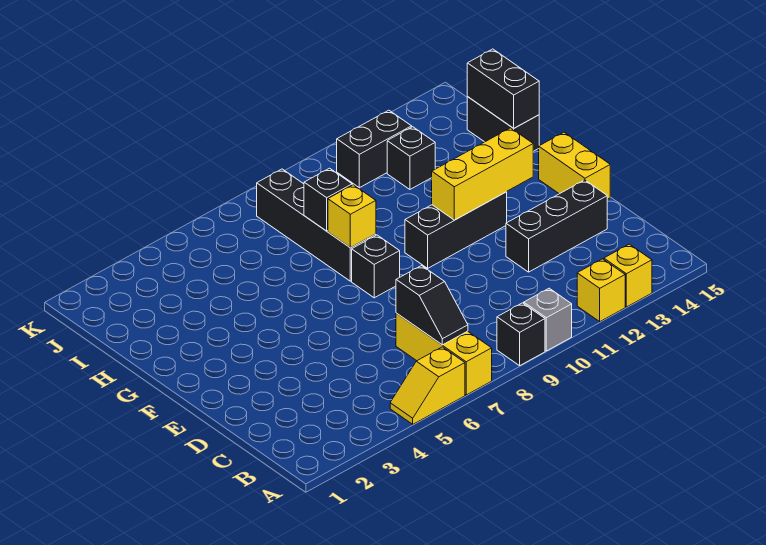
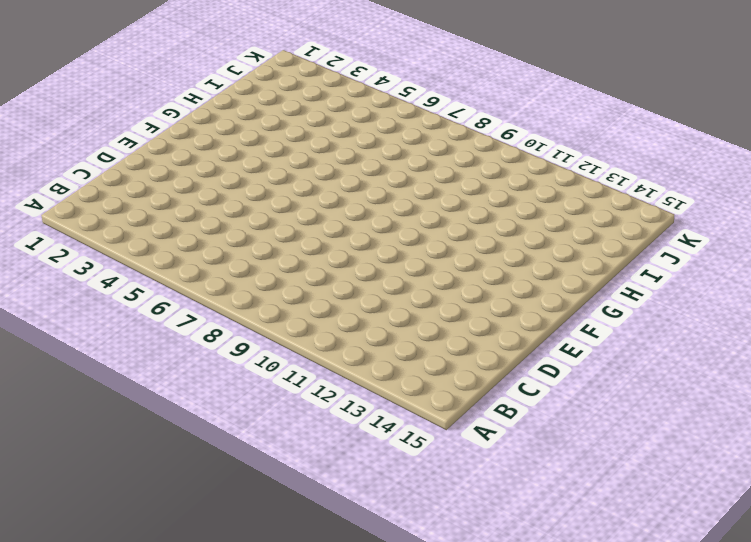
none -> yellow slope A5:A6 level 1 top 6
none -> yellow brick A7:C7 level 1
none -> black brick A9 level 1

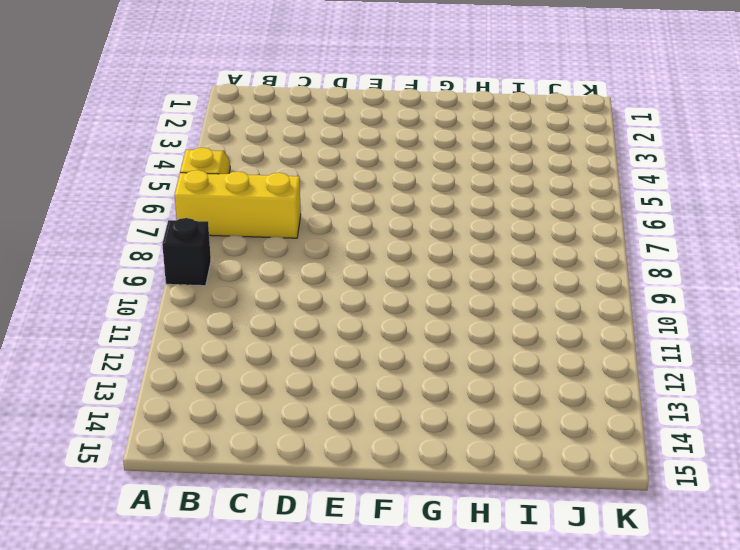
none -> grey brick A10 level 1
none -> yellow brick A12 level 1
none -> yellow brick A13 level 1

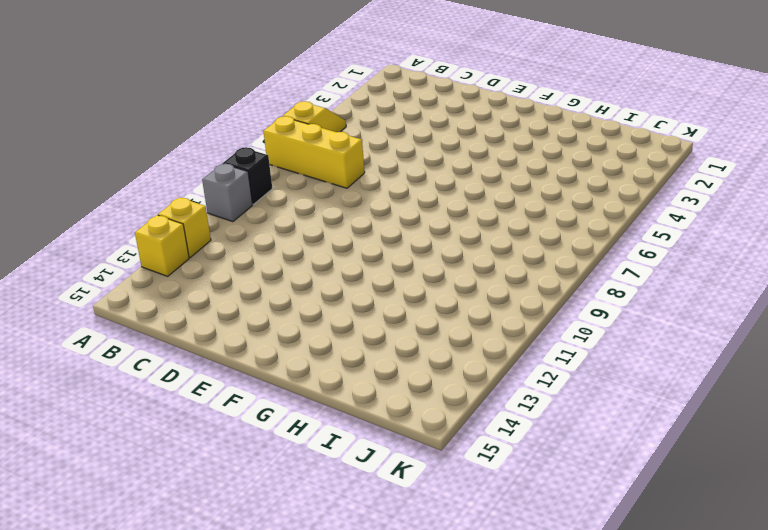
none -> black brick D12:D14 level 1
none -> yellow brick E15:F15 level 1
none -> black brick F8 level 1

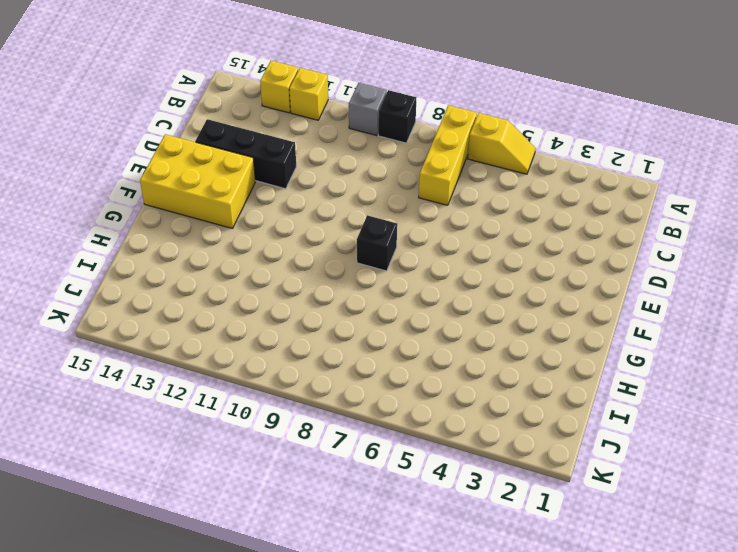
yellow brick E13:F15 level 1 -> yellow brick E15:F15 level 1
none -> black brick F10:F12 level 1
none -> black brick G8:J8 level 1
none -> black brick H15:I15 level 1

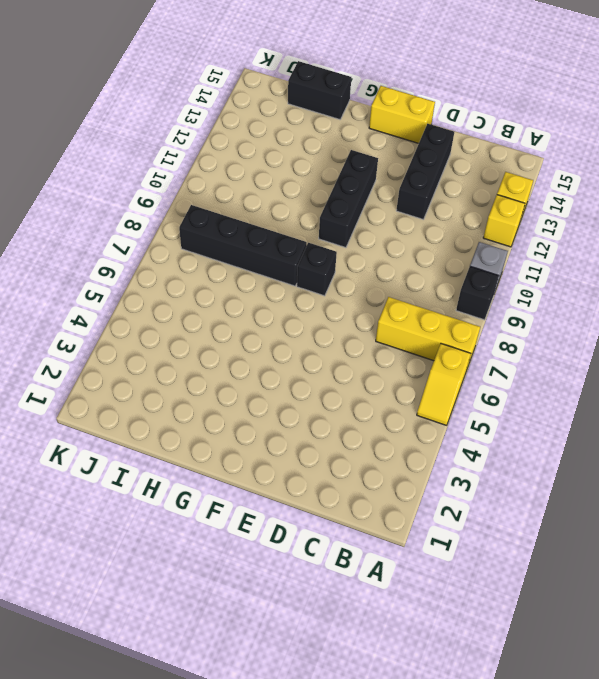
none -> black brick I12 level 1
none -> black brick J11:J12 level 1
none -> black slope B7:C7 level 2 top C

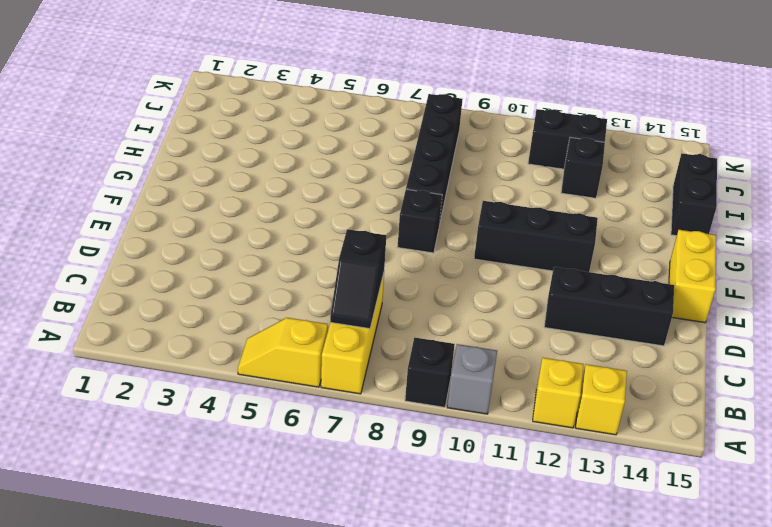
none -> yellow brick F11:F13 level 2
none -> yellow brick G8 level 2
none -> black brick H8 level 2

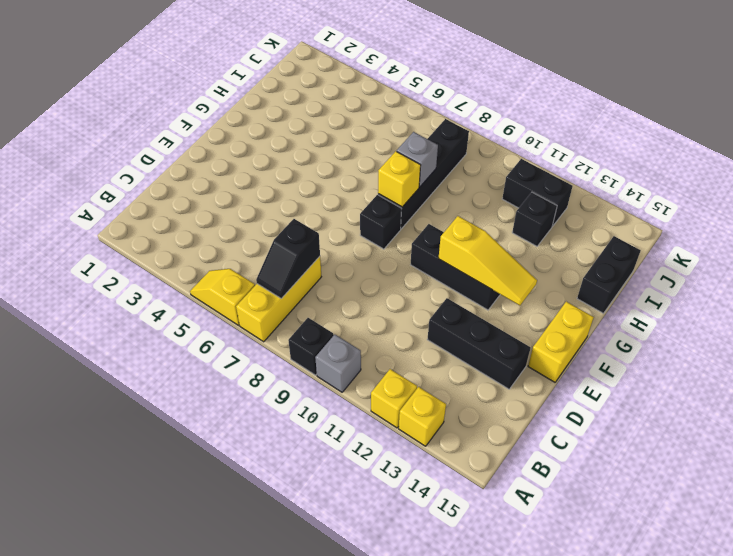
yellow slope F11:F13 level 2 top 11 -> yellow brick F11:F13 level 2
grey brick H8 level 2 -> black brick H8 level 2
none -> black brick H15:I15 level 2

